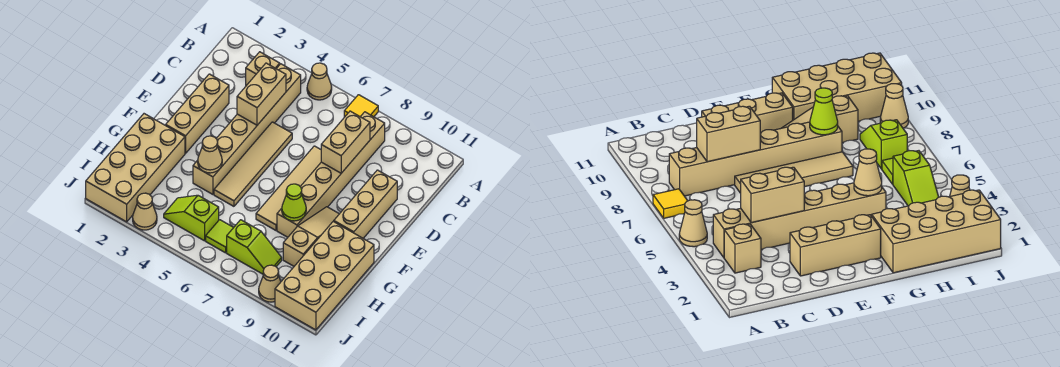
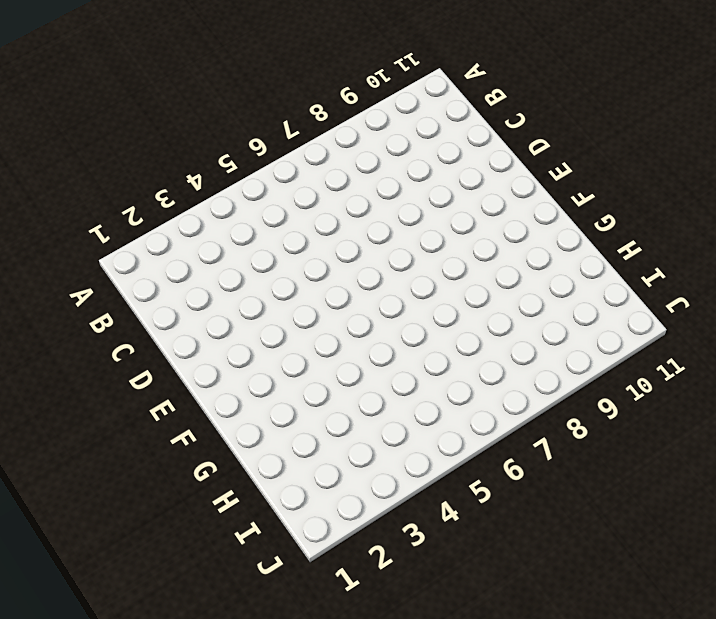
none -> tan cone A5 level 1
none -> yellow tile A7 level 1
none -> tan brick B3 level 1

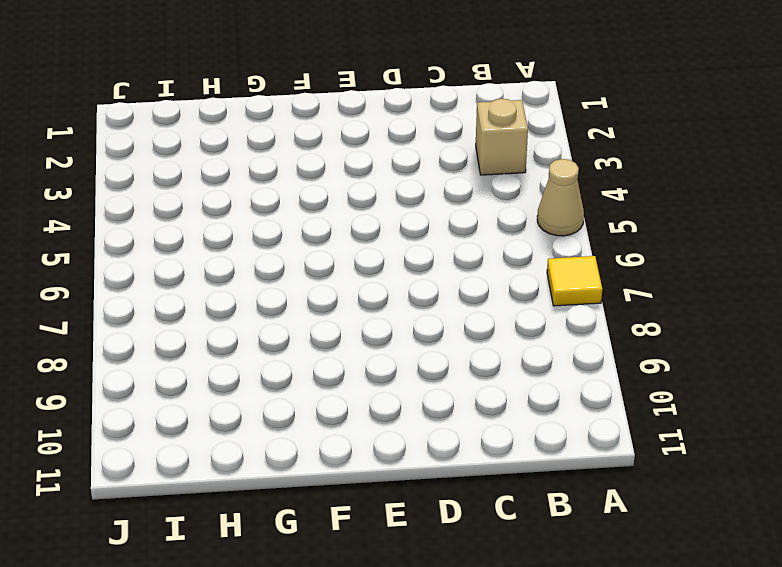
none -> tan brick B4:G4 level 1
none -> tan brick B8:G8 level 1
none -> tan brick D2:F2 level 1

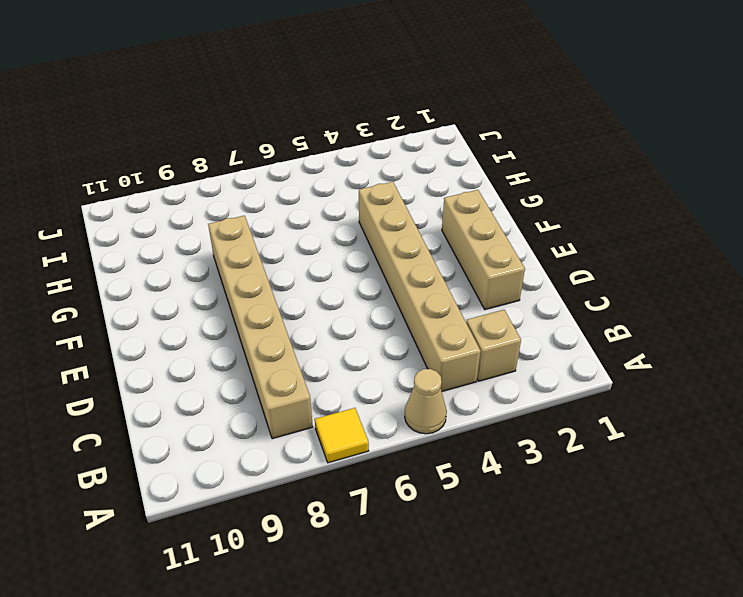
none -> tan tile D5:G5 level 1
none -> tan tile D7:G7 level 1
none -> tan brick D10:F10 level 1

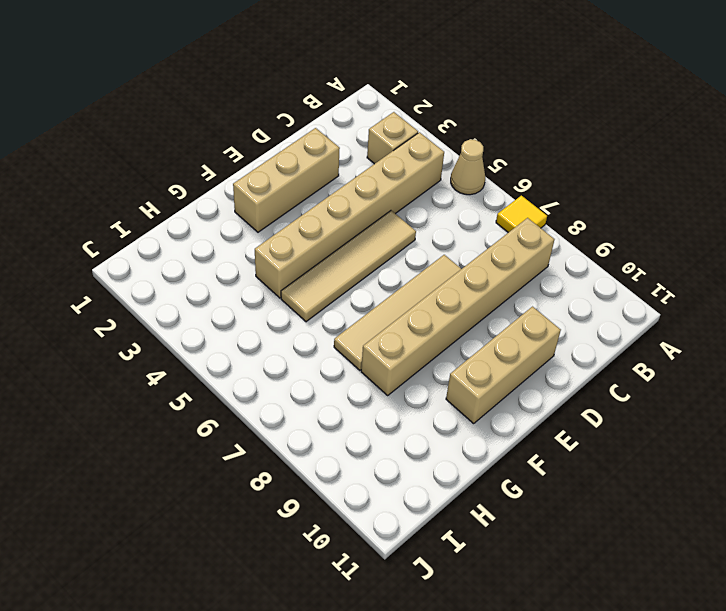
none -> tan slope F9:H9 level 1 top H
none -> tan brick G1:J2 level 1
none -> tan brick G10:J11 level 1

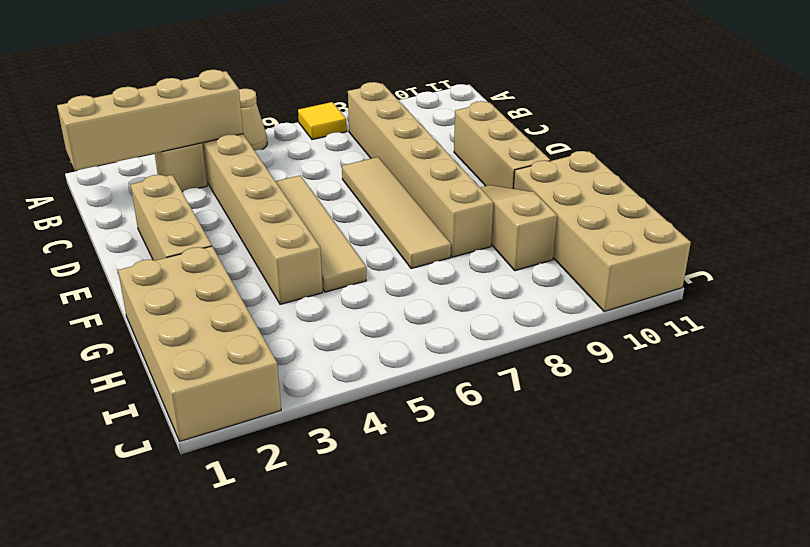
tan brick B1:B4 level 2 -> none
none -> lime slope I4:I5 level 1 top 5
none -> lime tile I6 level 1
none -> lime slope I7:I8 level 1 top 7

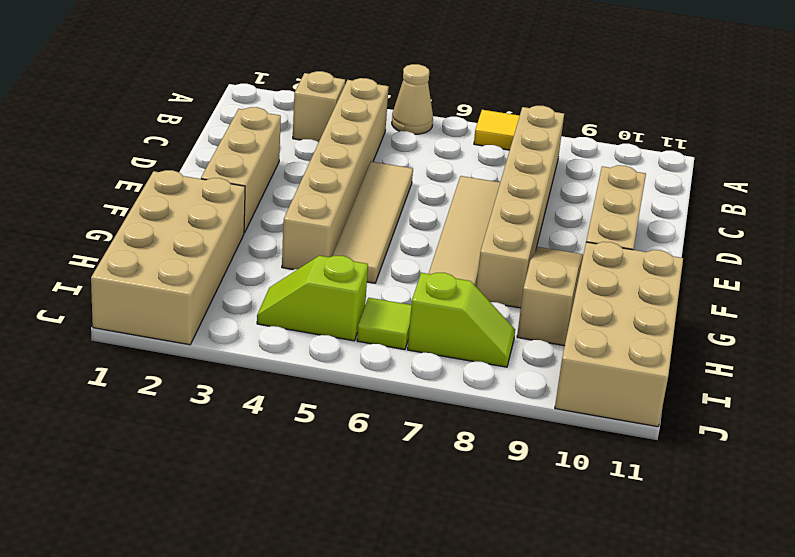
none -> tan cone J3 level 1
none -> tan cone J9 level 1
none -> tan brick C4:D4 level 2

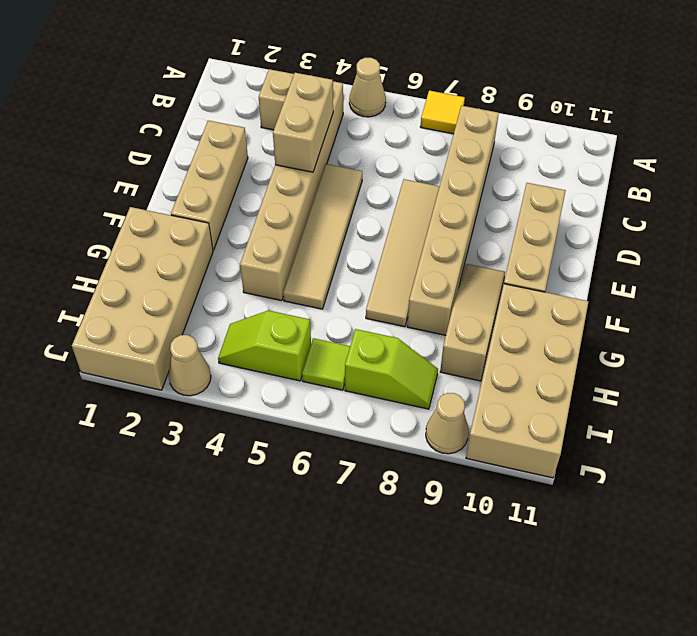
none -> tan brick C8:D8 level 2
none -> tan cone G4 level 2
none -> lime cone G8 level 2

